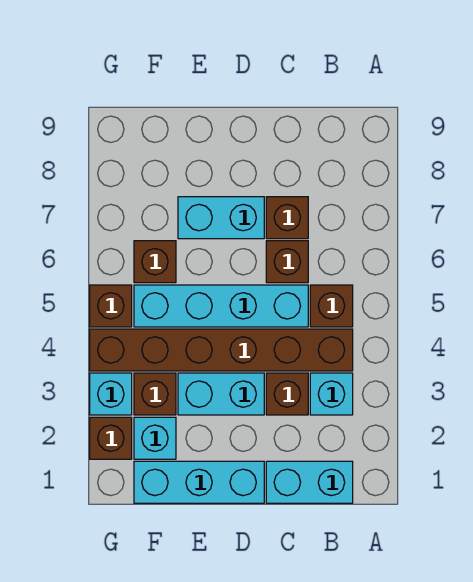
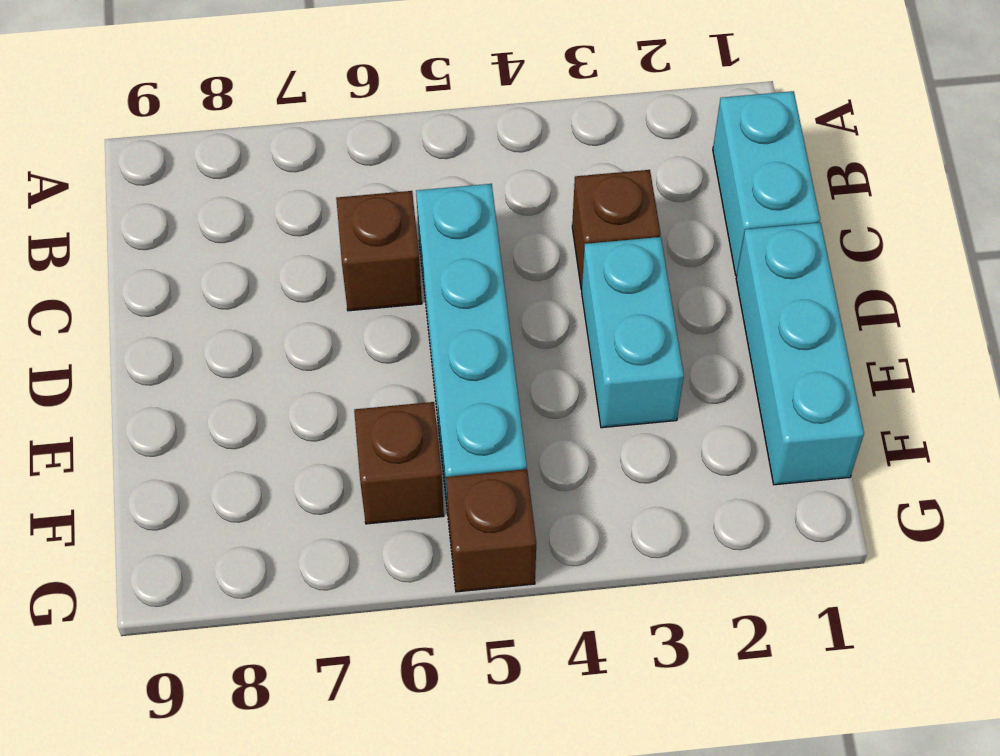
none -> cyan brick B3 level 1
none -> brown brick B4:G4 level 1
none -> brown brick B5 level 1

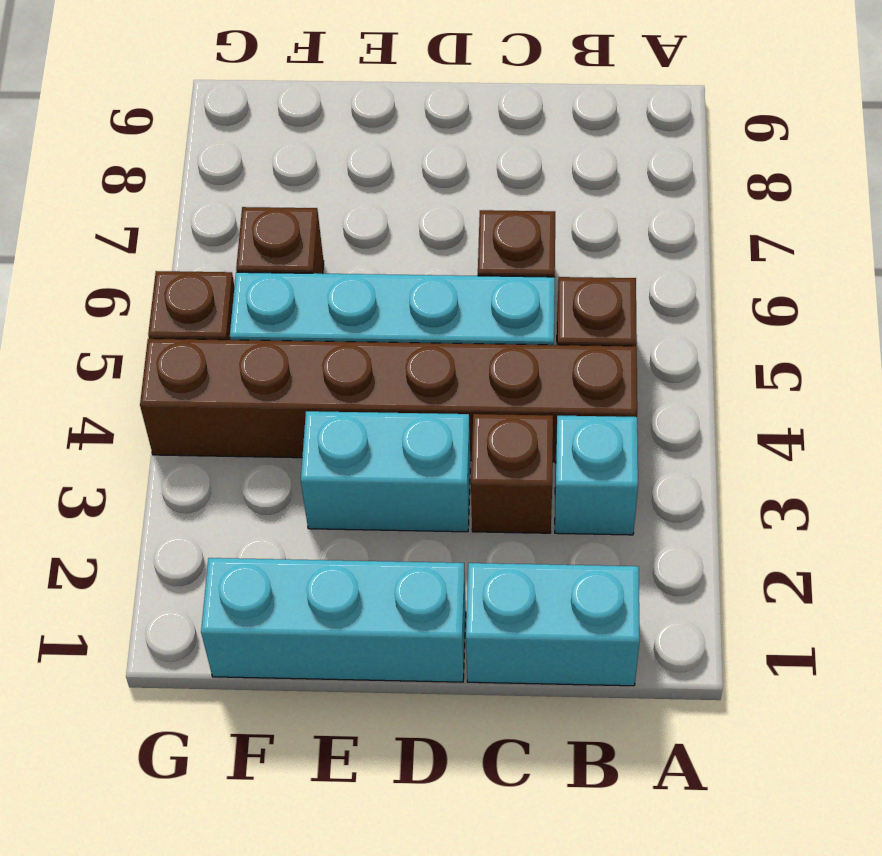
none -> brown brick C7 level 1
none -> cyan brick D7:E7 level 1
none -> cyan brick F2 level 1

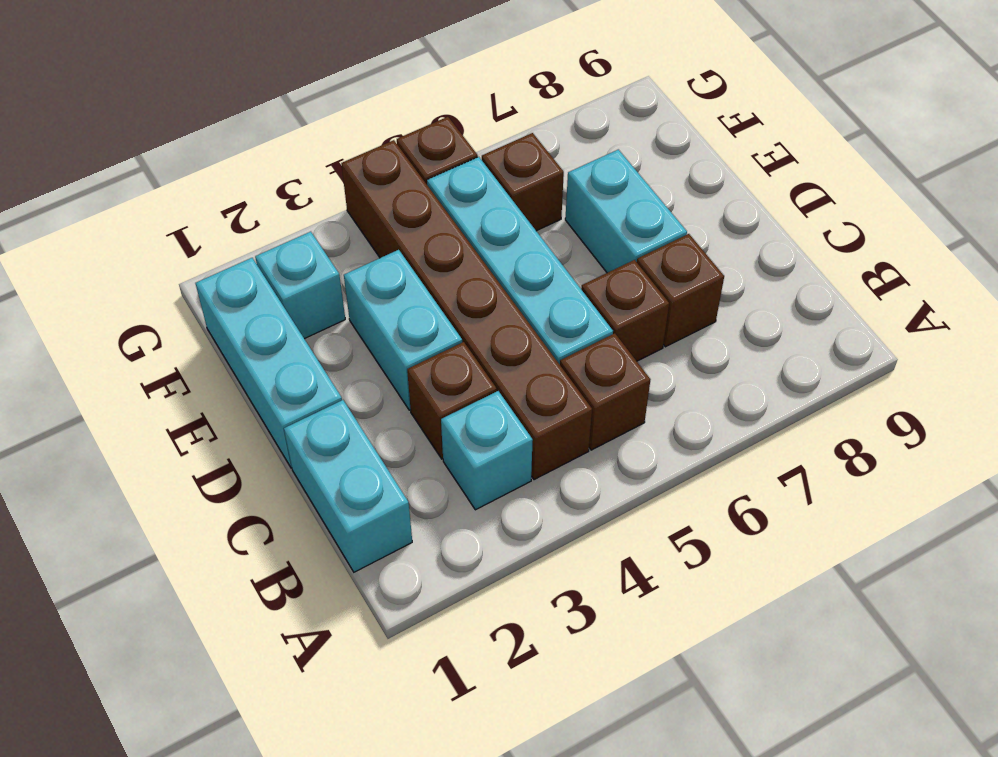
none -> brown brick F3 level 1
none -> brown brick G2 level 1
none -> cyan brick G3 level 1

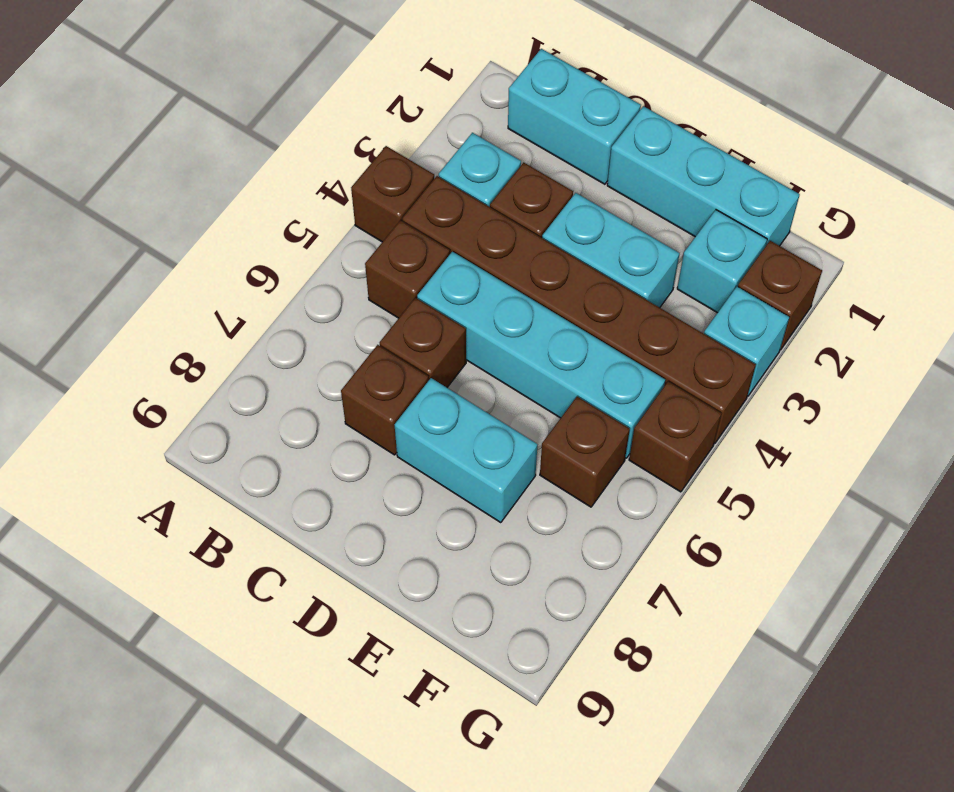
brown brick A4 level 1 -> brown brick F3 level 1

